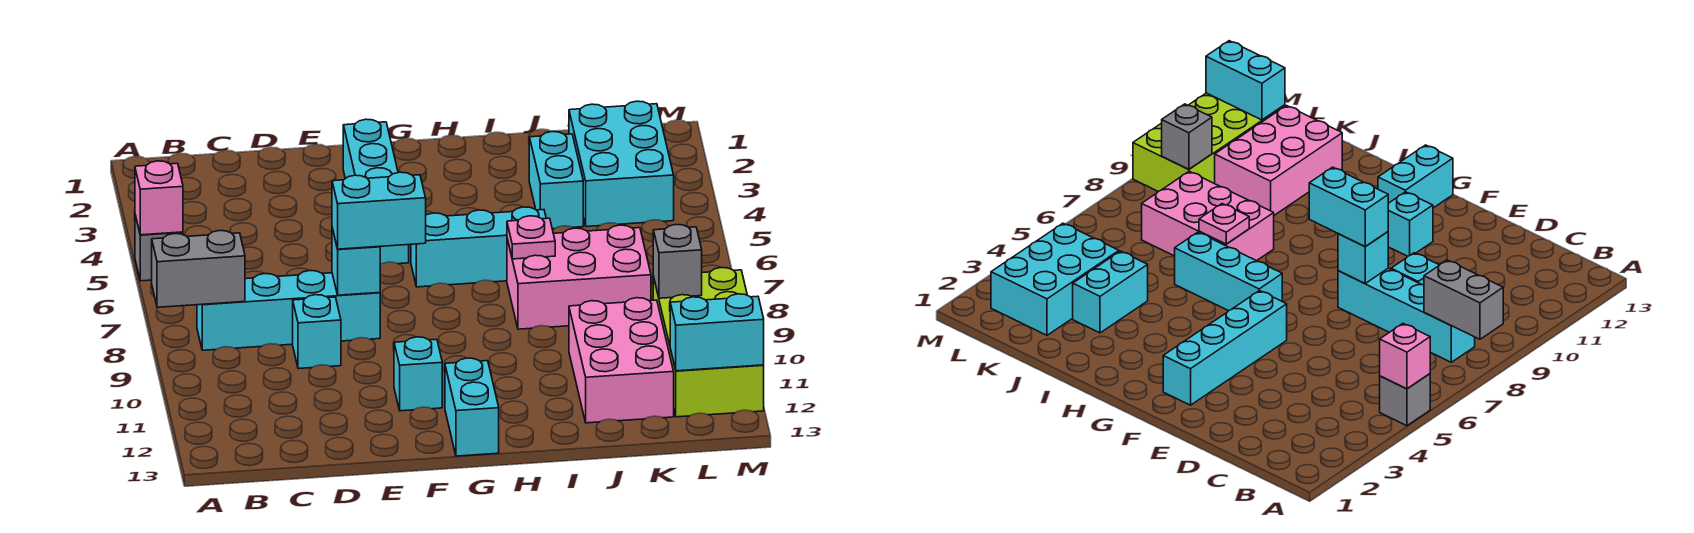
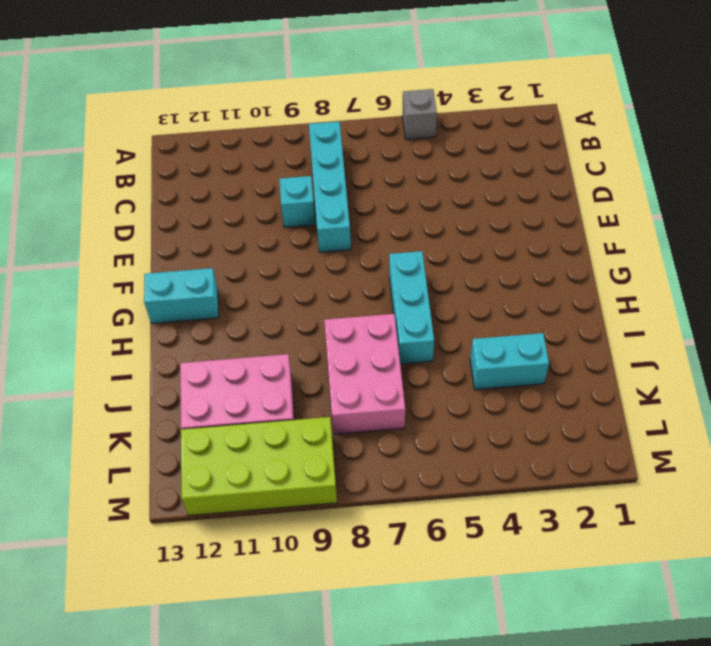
none -> cyan brick F2:F5 level 1
none -> cyan brick F11 level 1
none -> cyan brick K2:L4 level 1

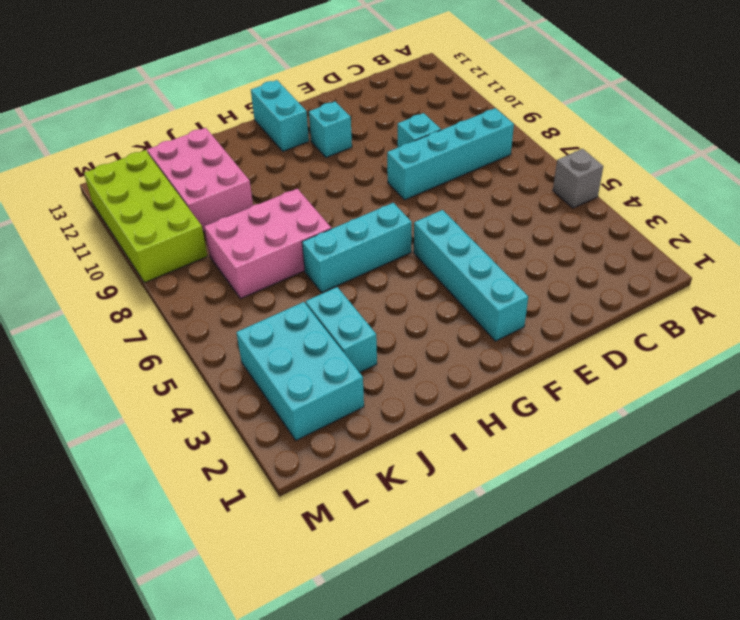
none -> pink brick A5 level 2
none -> grey brick A8:B8 level 2
none -> cyan brick E8 level 2

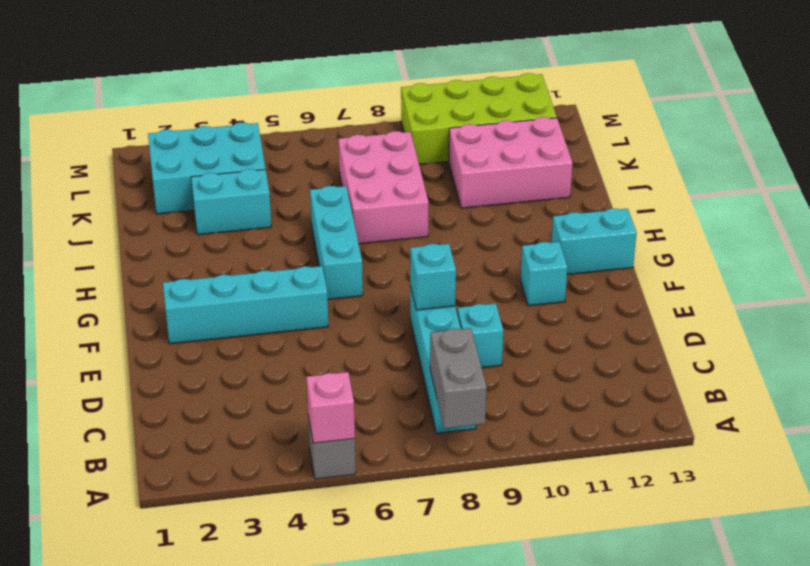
none -> pink plate I7 level 2
none -> grey brick L9 level 2
none -> cyan brick L12:M12 level 2

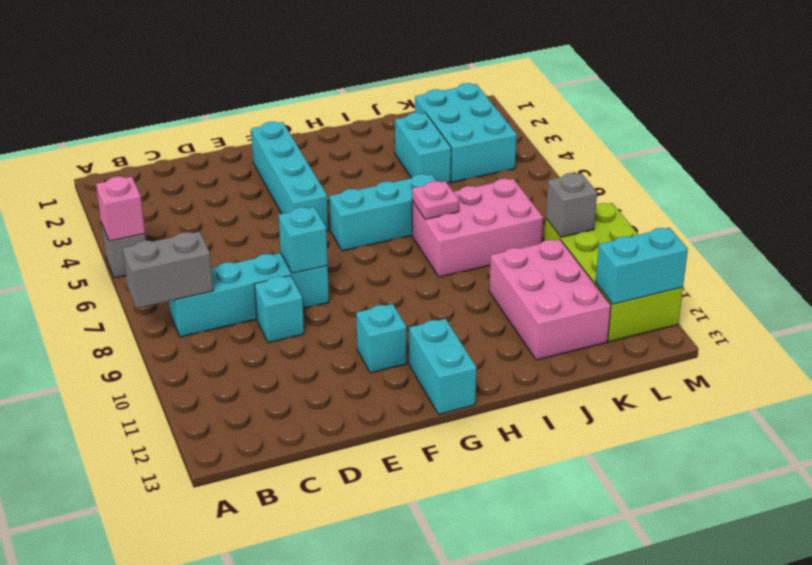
none -> cyan brick E8:F8 level 3

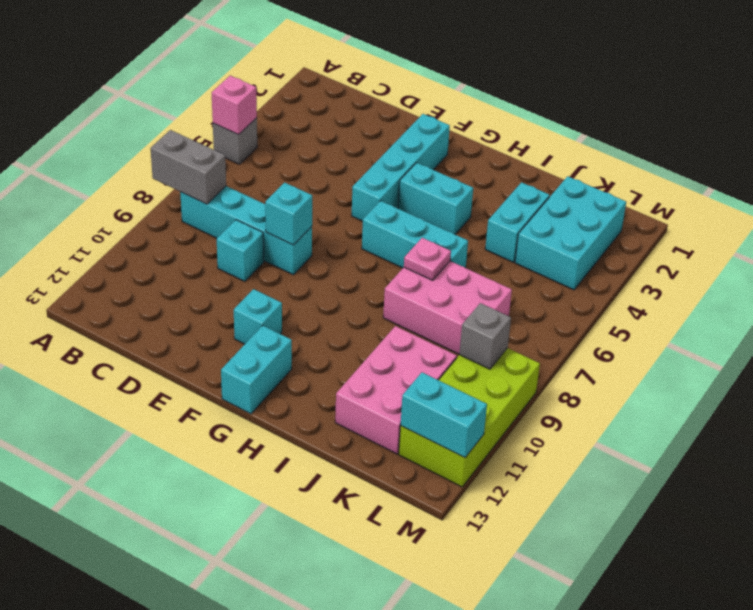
cyan brick G4:H4 level 1 -> cyan brick E8:F8 level 3

